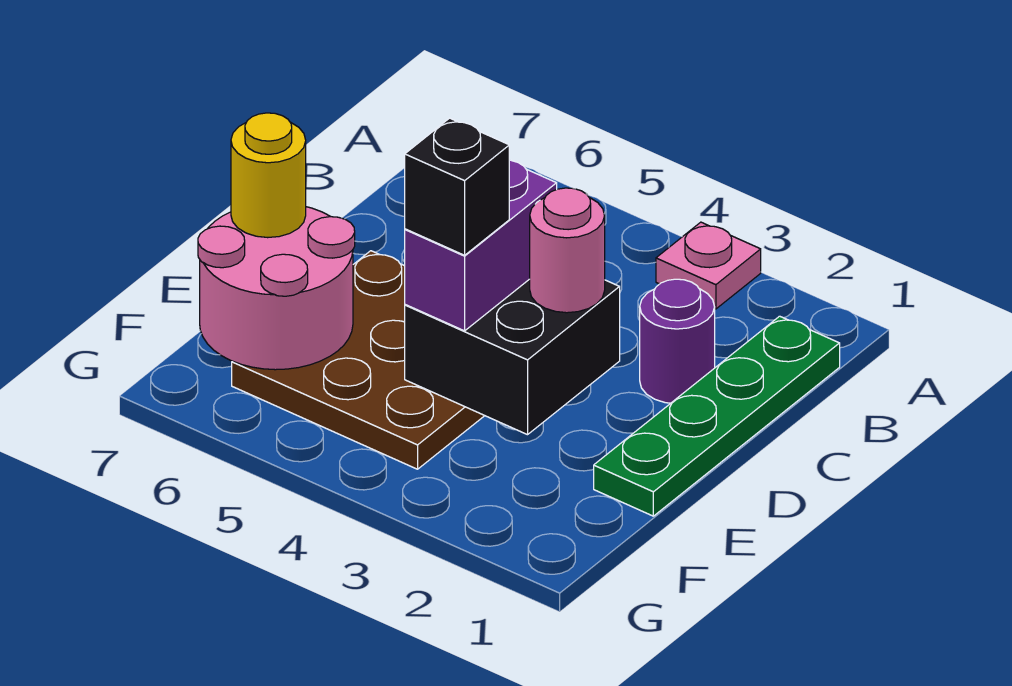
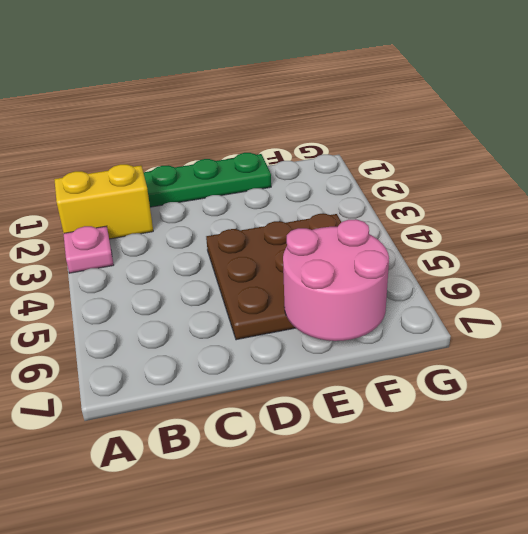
yellow brick A2:B2 level 1 -> none
none -> purple round brick C2 level 1
none -> black brick D3:E4 level 2

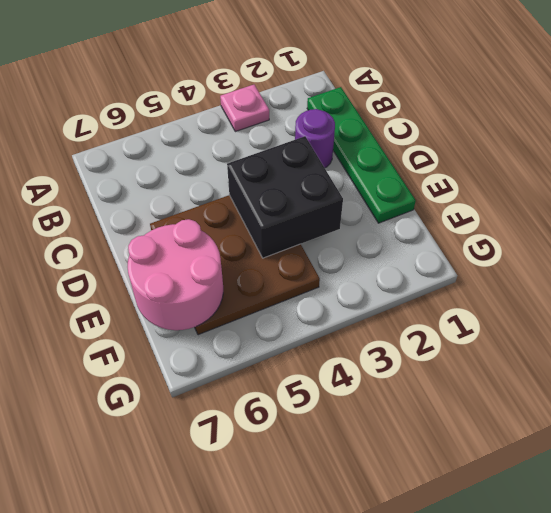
none -> pink round brick D3 level 3
none -> purple brick D4:E4 level 3

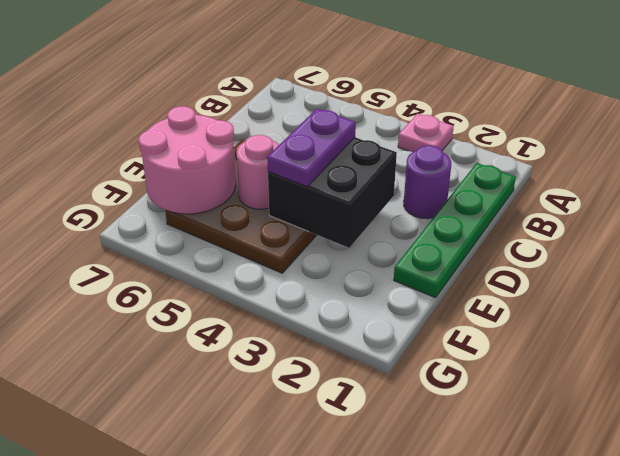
purple plate D4:E4 level 3 -> purple brick D4:E4 level 3
pink round brick E5 level 2 -> pink round brick D3 level 3
none -> yellow round brick E7 level 3
none -> black brick E4 level 4

